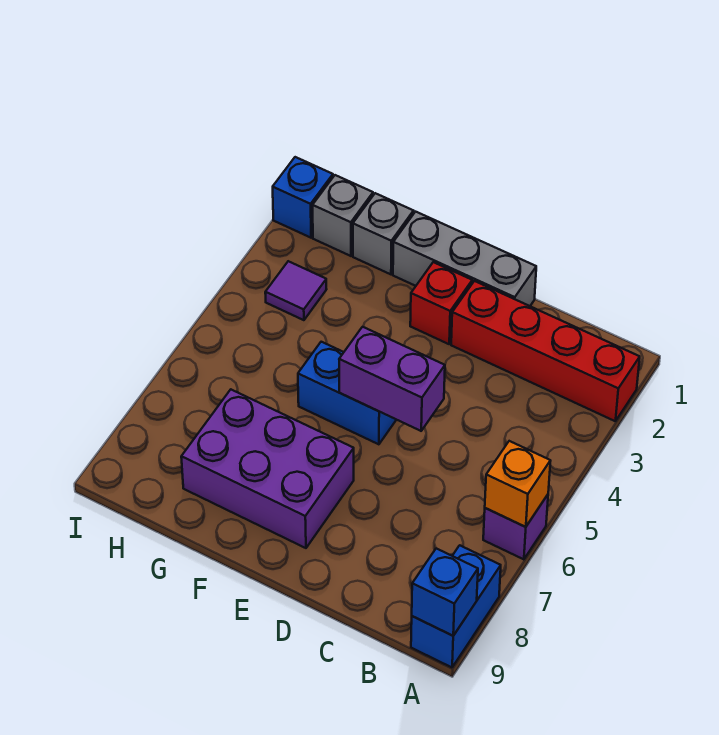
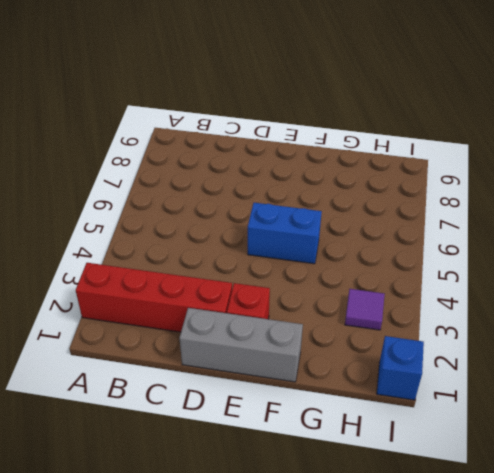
none -> purple brick A6 level 1
none -> blue brick A8:A9 level 1
none -> purple brick E7:G8 level 1

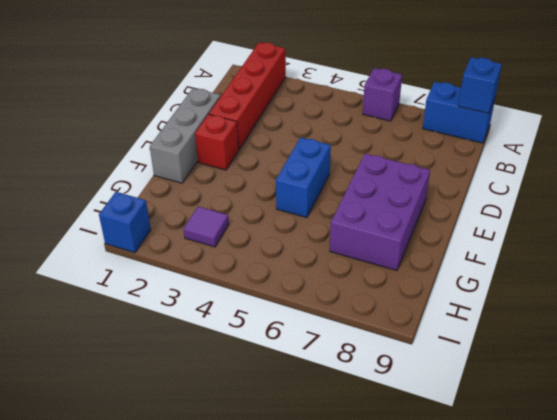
none -> grey brick G1 level 1
none -> grey brick H1 level 1
none -> orange brick A6 level 2

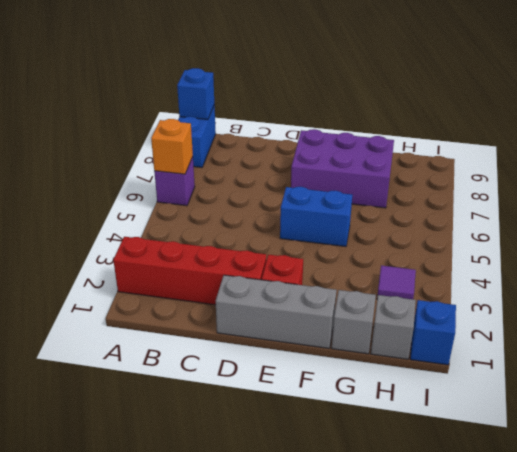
none -> purple brick D5:E5 level 2

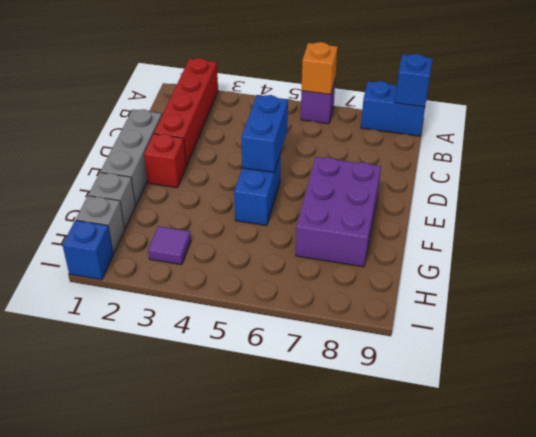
blue brick D5:E5 level 2 -> purple brick D5:E5 level 2

